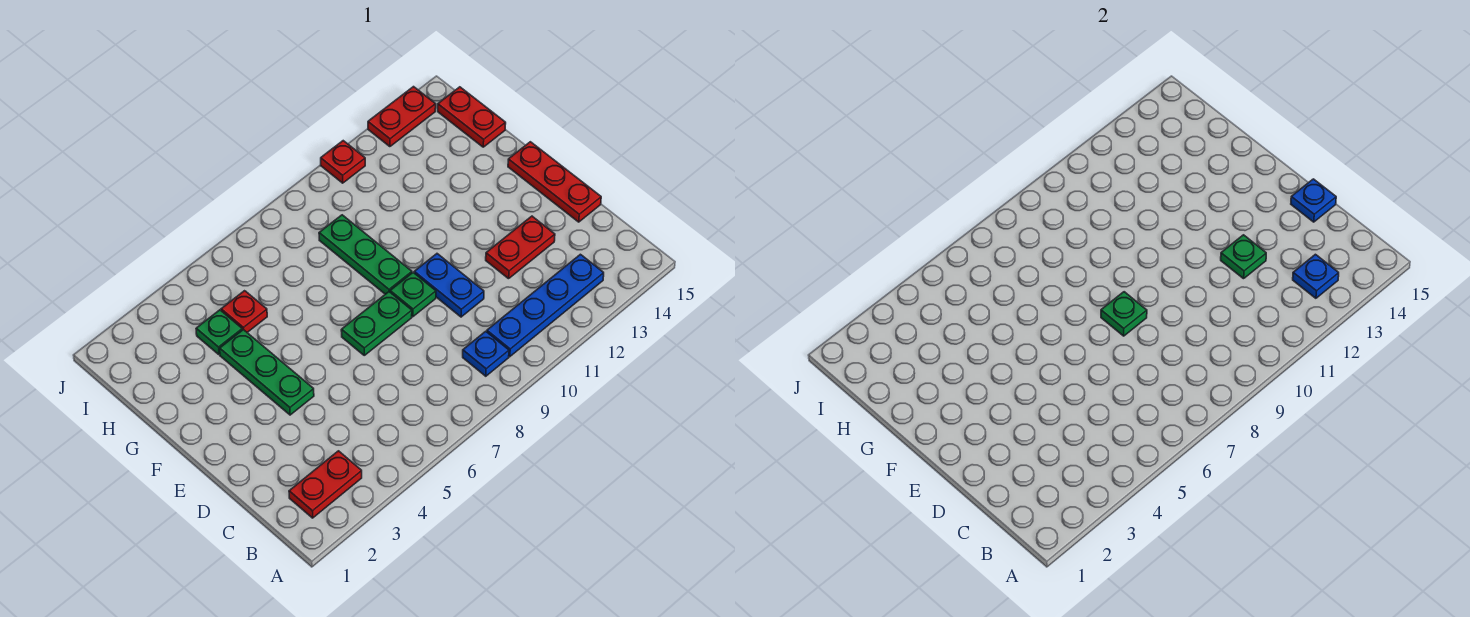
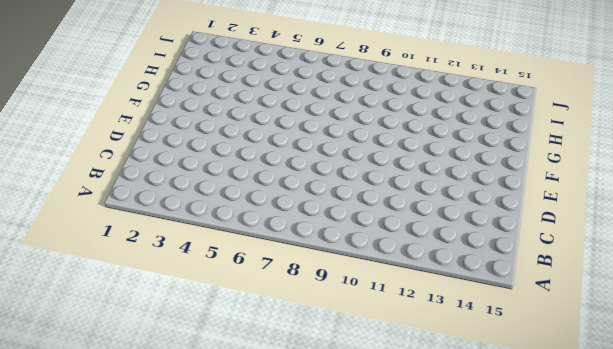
none -> red plate B2:B3 level 1
none -> blue plate B9 level 1
none -> blue plate B10:B13 level 1

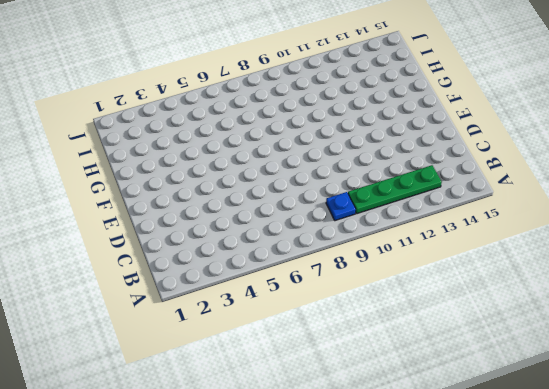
green plate B10:B13 level 1 -> blue plate B10:B13 level 1
none -> red plate B2:B3 level 1
none -> blue plate D10:E10 level 1
none -> red plate D12:D13 level 1

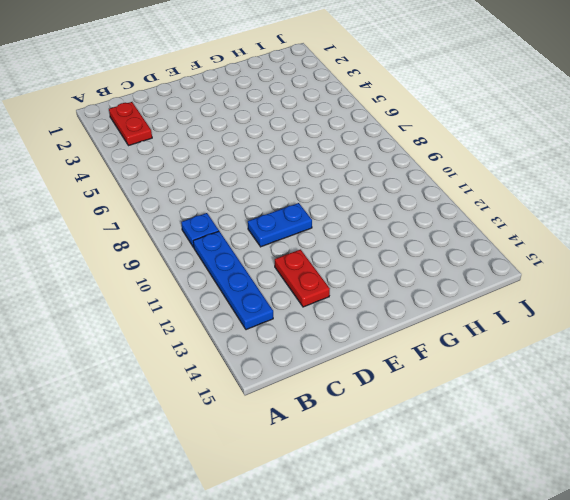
none -> red plate D15:F15 level 1
none -> green plate E4:G4 level 1
none -> green plate E7:E8 level 1

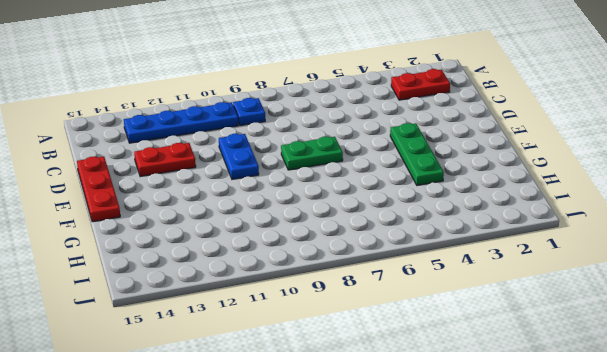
none -> green plate E9 level 1
none -> green plate F9:H9 level 1
none -> green plate H4 level 1

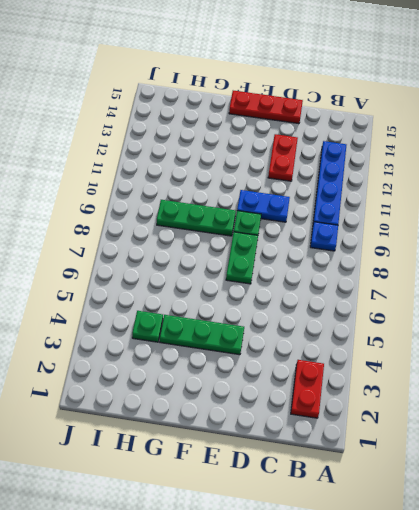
none -> red plate H5 level 1
none -> red plate H15:I15 level 1
none -> red plate J11 level 1

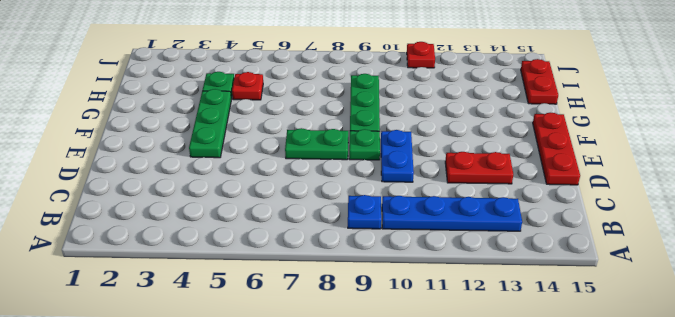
none -> red plate B2:B3 level 1
none -> red plate J13:J14 level 1
none -> blue plate B13 level 2

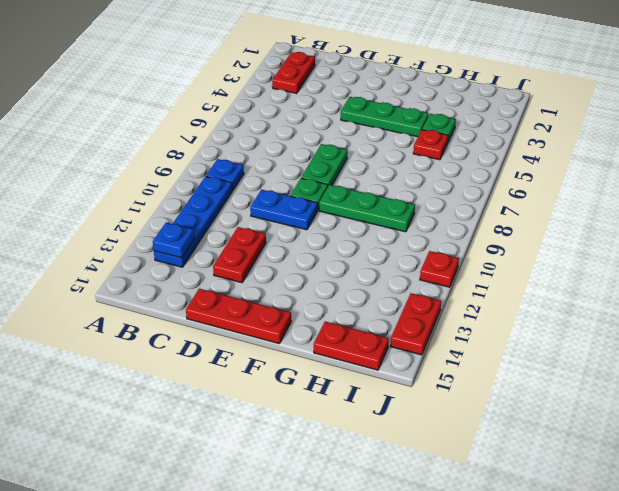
none -> green plate D12 level 2
none -> blue plate D15 level 2
none -> green plate E8 level 2

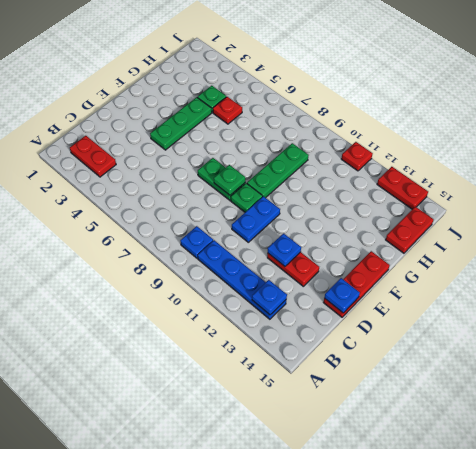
blue plate D12 level 2 -> green plate D12 level 2

